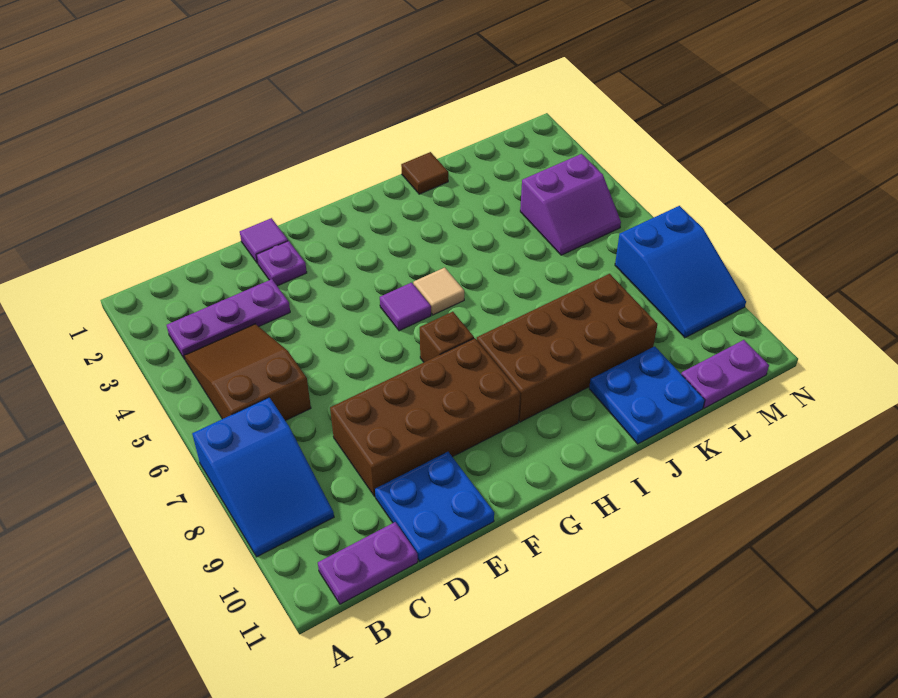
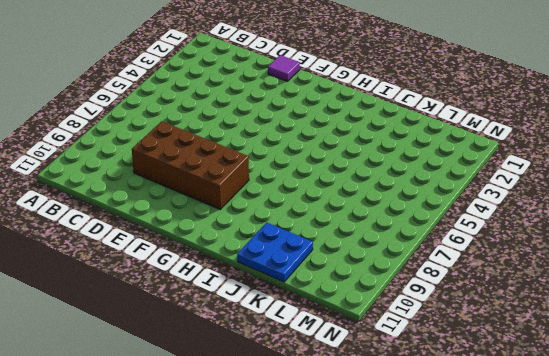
none -> blue slope A7:B9 level 1 top 7
none -> purple plate B3:D3 level 1
none -> brown slope B4:C6 level 1 top 6

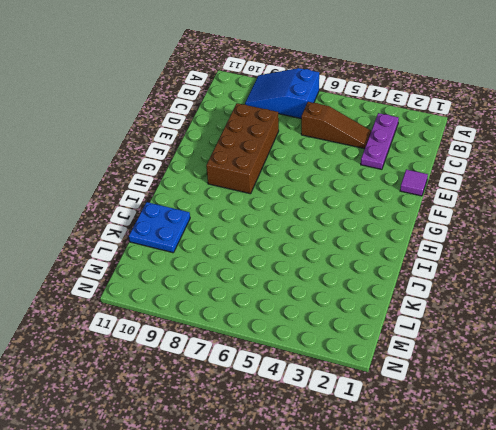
brown slope C4:C6 level 1 top 6 -> brown slope B4:C6 level 1 top 6
none -> purple plate B11:C11 level 1
none -> blue plate D10:E11 level 1
none -> purple plate E2 level 1

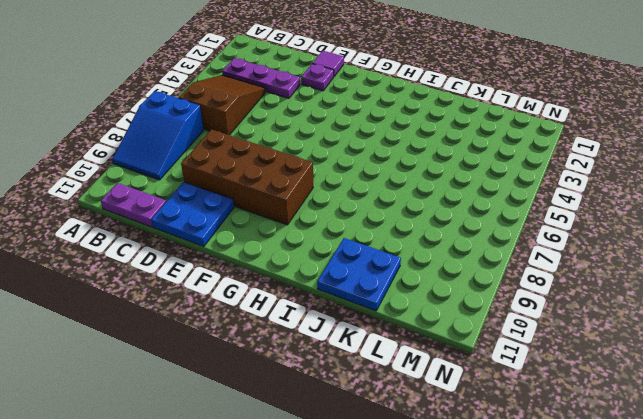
none -> purple tile G5 level 1
none -> brown brick G7 level 1
none -> tan tile H5 level 1

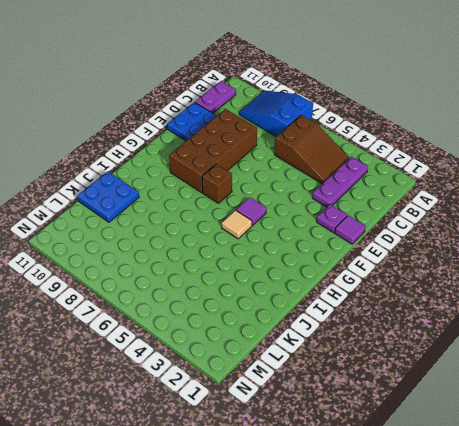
none -> brown brick H8:K9 level 1
none -> brown tile J1 level 1
none -> purple slope L4:M5 level 1 top 4

